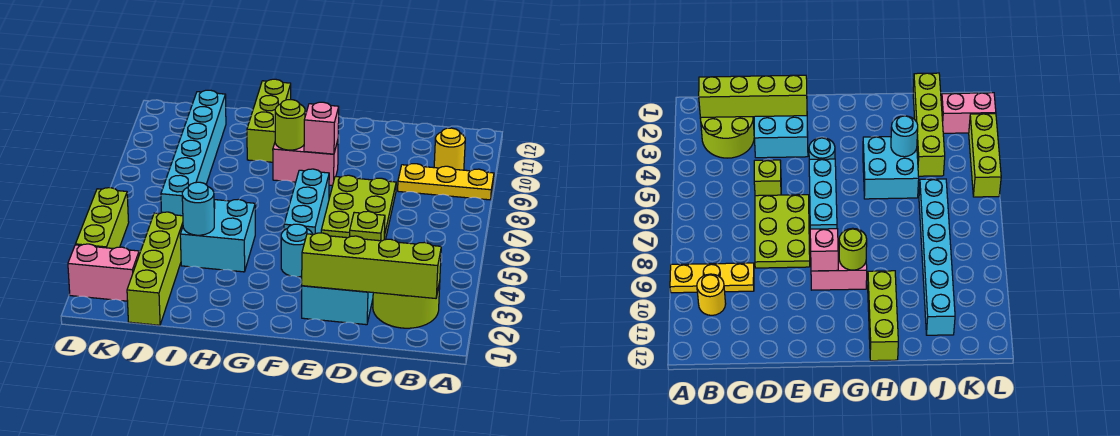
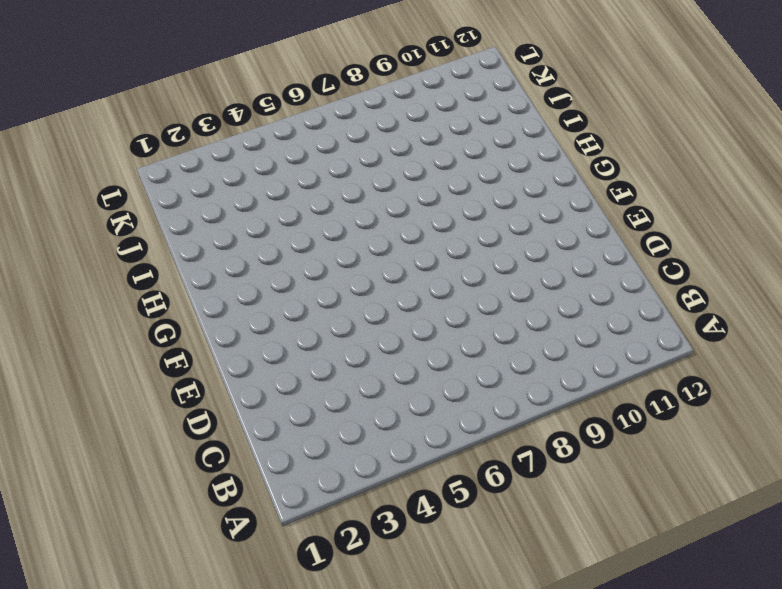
none -> yellow plate A9:C9 level 1
none -> lime round brick B2:C3 level 1
none -> yellow round brick B10 level 1

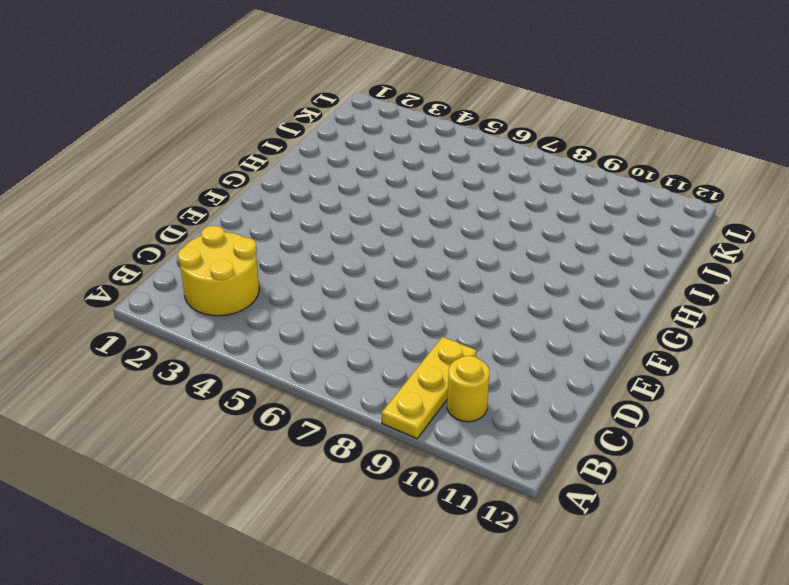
yellow round brick B2:C3 level 1 -> lime round brick B2:C3 level 1
none -> cyan brick D2:E3 level 1
none -> lime brick D5 level 1
none -> lime plate D6:E8 level 1

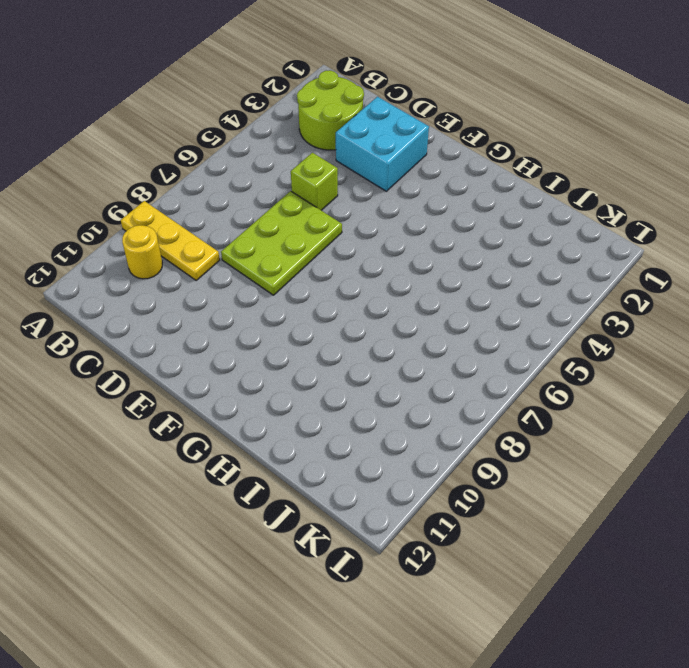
none -> cyan round brick F4 level 1
none -> cyan brick F5:F7 level 1
none -> pink brick F9:G9 level 1

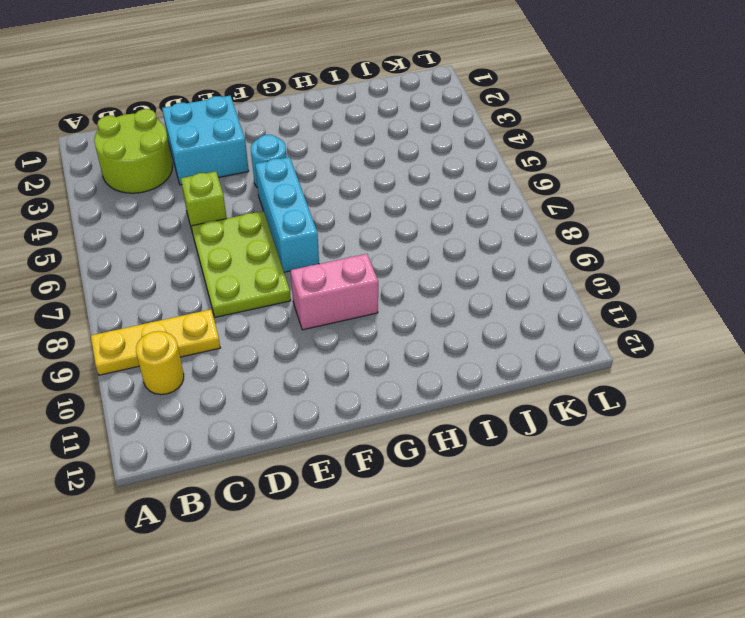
none -> cyan brick H4:I5 level 1
none -> lime brick H10:H12 level 1
none -> lime brick J1:J4 level 1

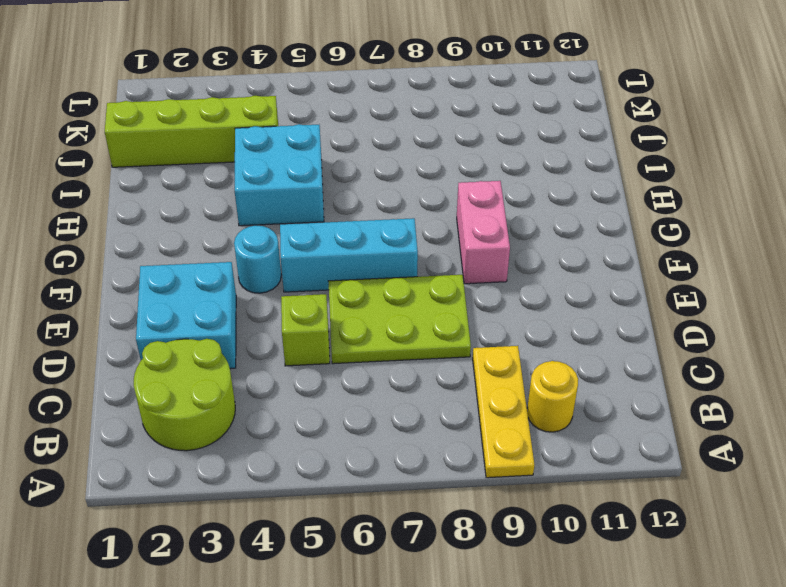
none -> lime brick H10:H12 level 1
none -> cyan brick J6:J11 level 1
none -> pink brick K2:L2 level 1

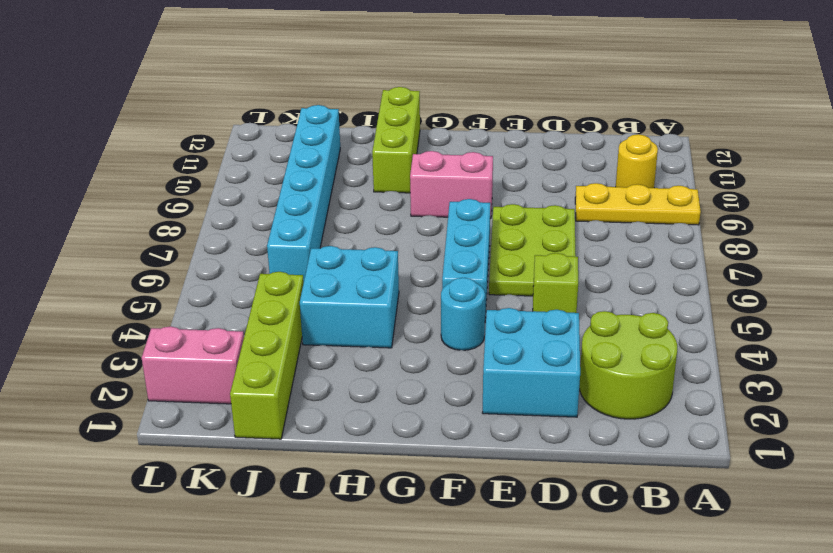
none -> lime brick L3:L5 level 1
none -> lime brick B2:E2 level 2
none -> pink brick F9 level 2

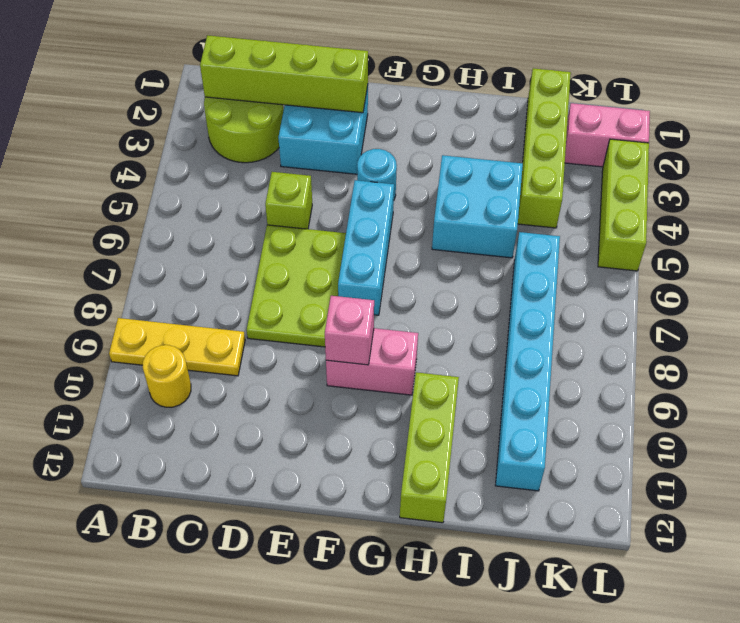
none -> lime round brick G9 level 2
none -> cyan round brick I4 level 2

